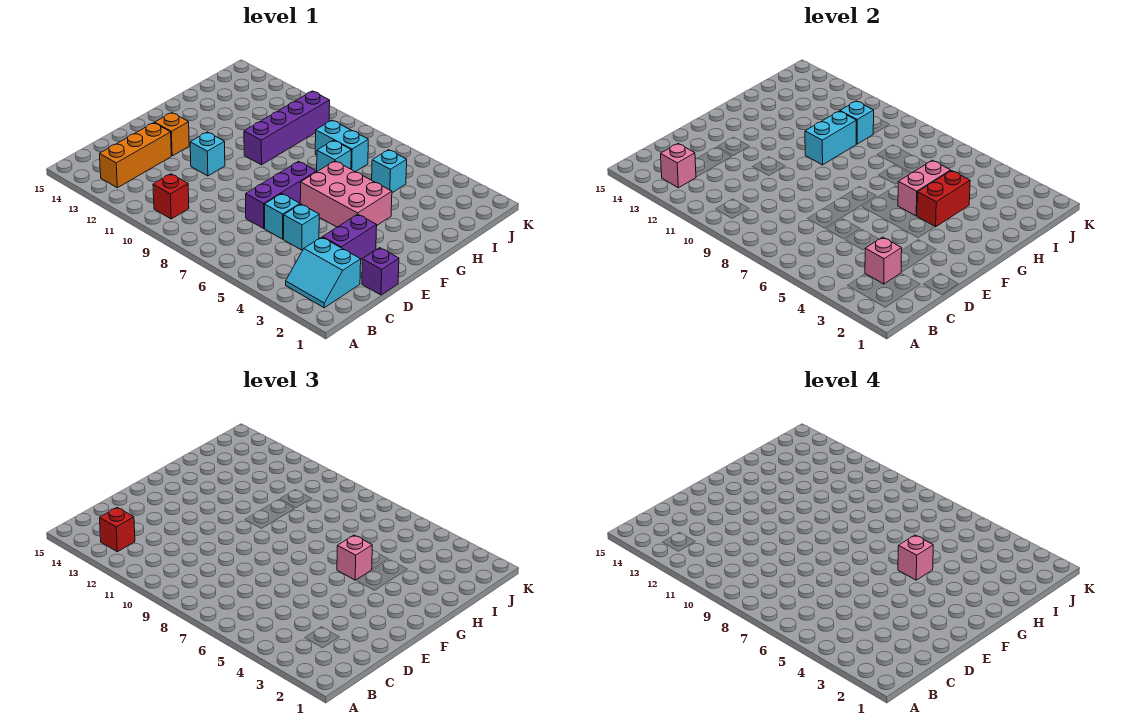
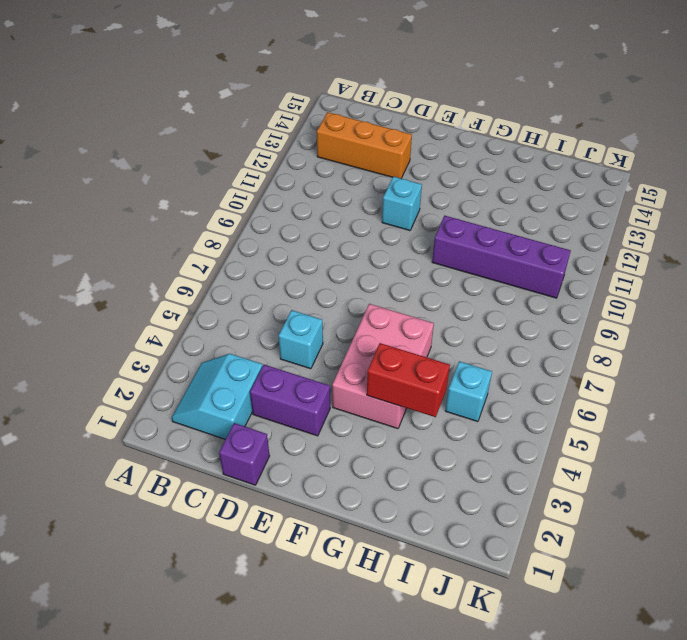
none -> red brick B10 level 1
none -> cyan brick D6 level 1
none -> purple brick D7:F7 level 1

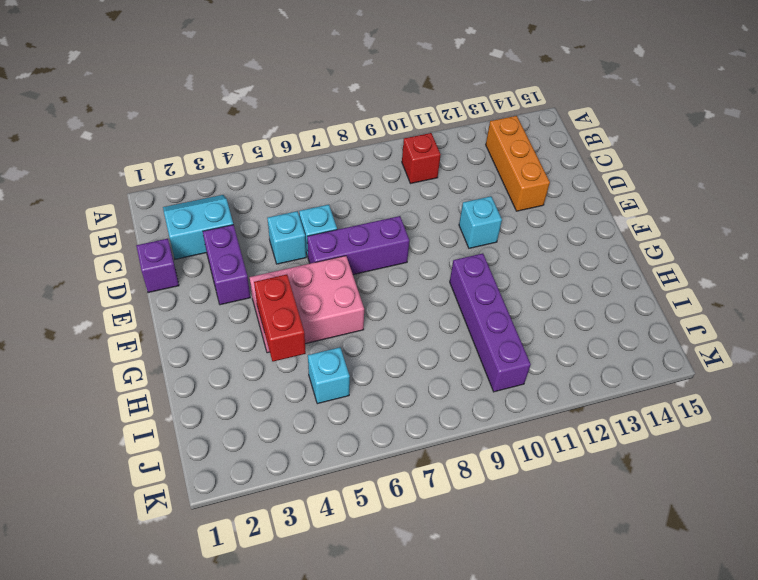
purple brick E6:E8 level 1 -> purple brick D7:F7 level 1
none -> orange brick E13 level 1
none -> cyan brick H7 level 1
none -> cyan brick I7:I8 level 1

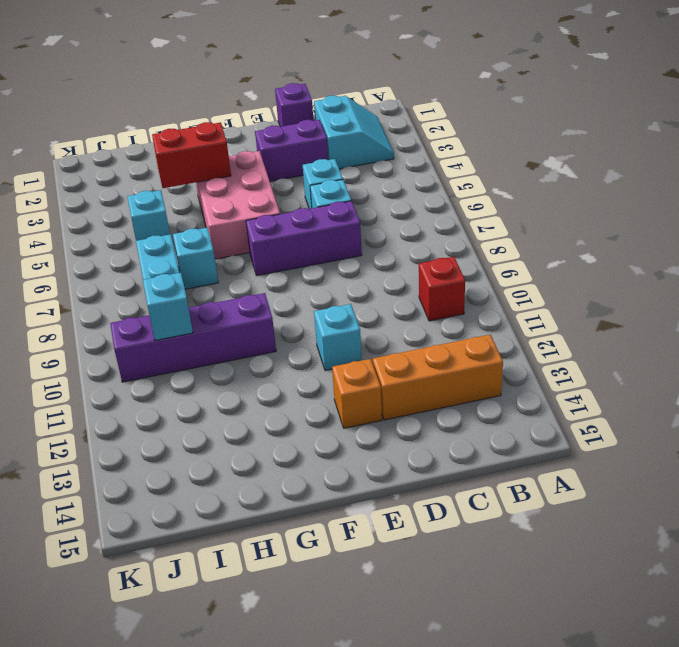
none -> pink brick B13 level 2
none -> pink brick C3 level 2
none -> pink brick G5:H5 level 2

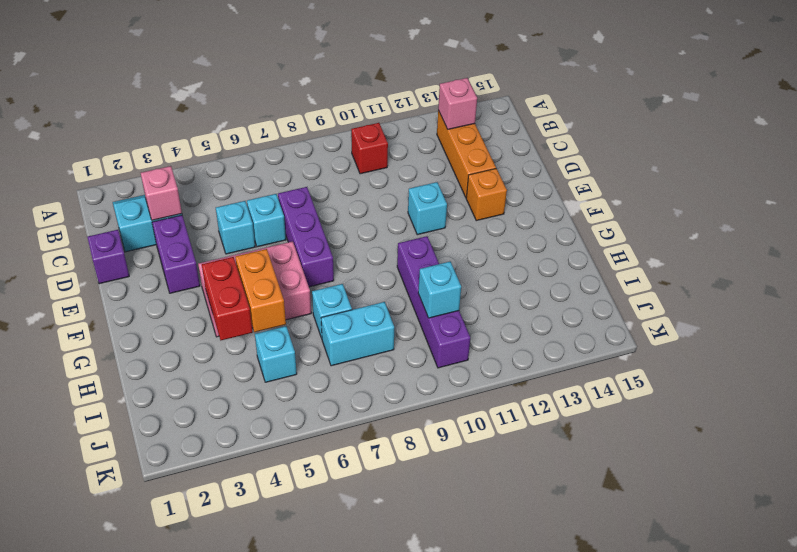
orange brick G5:H5 level 2 -> pink brick G5:H5 level 2
none -> cyan brick G10:H10 level 2
none -> red brick B13 level 3
none -> pink brick G5 level 3

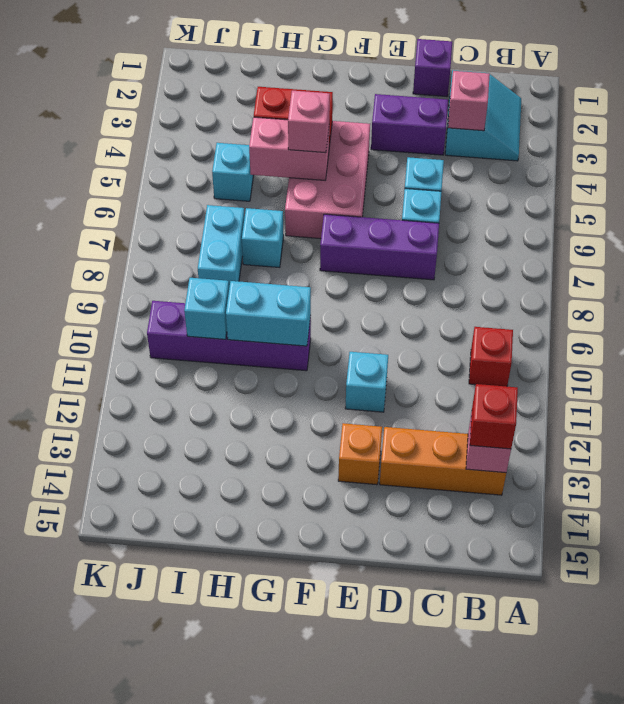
none -> pink brick G5 level 4

